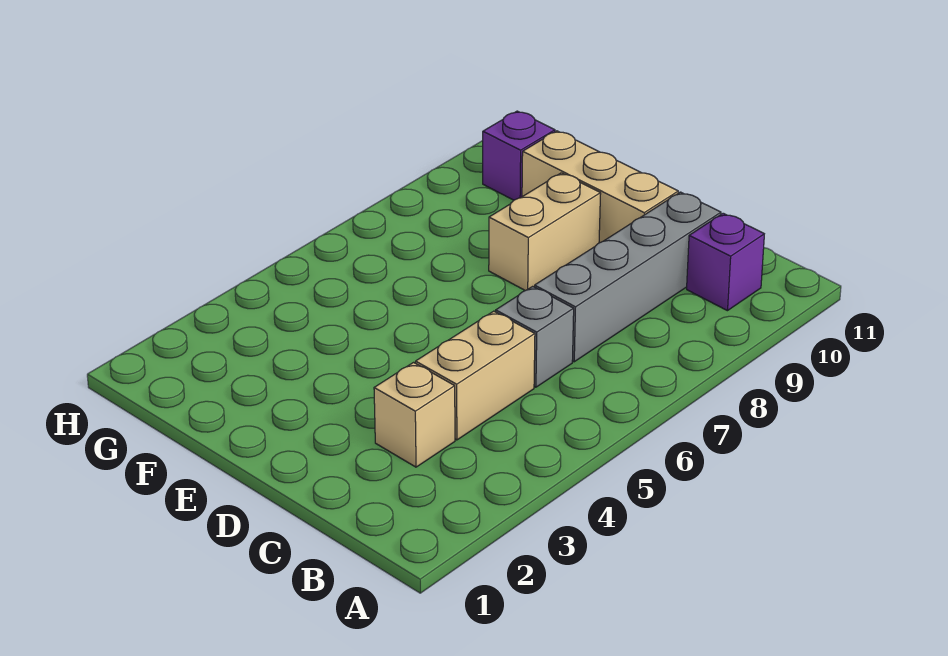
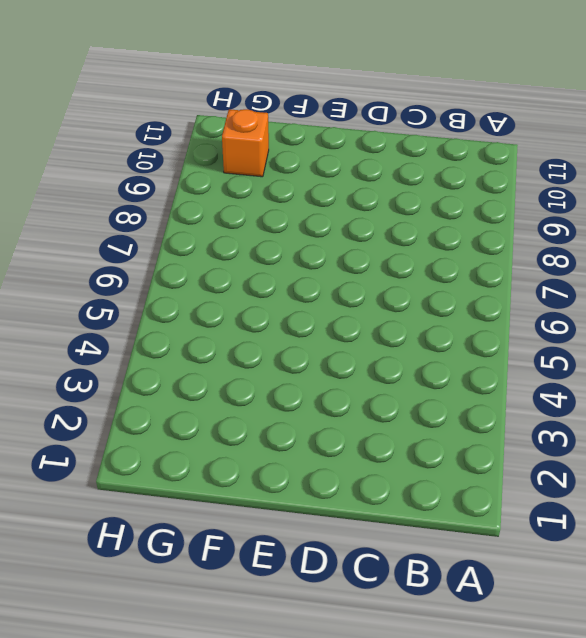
orange brick G10 level 1 -> purple brick G10 level 1
none -> purple brick B10 level 1
none -> tan brick C3 level 1

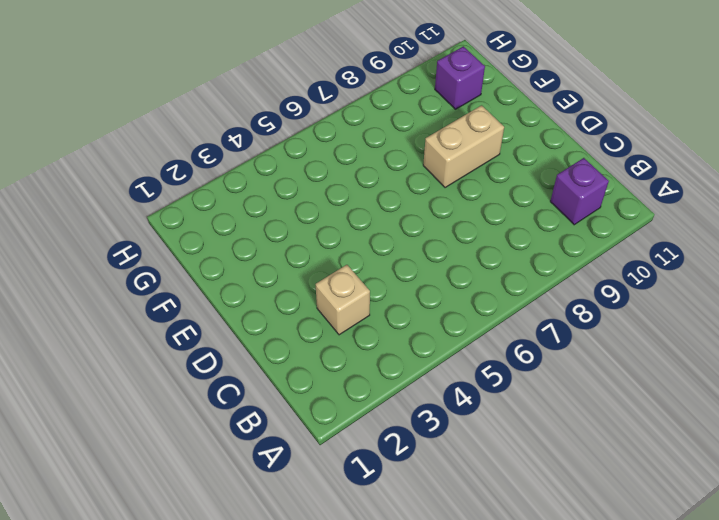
none -> tan brick C4:C5 level 1
none -> grey brick C6 level 1

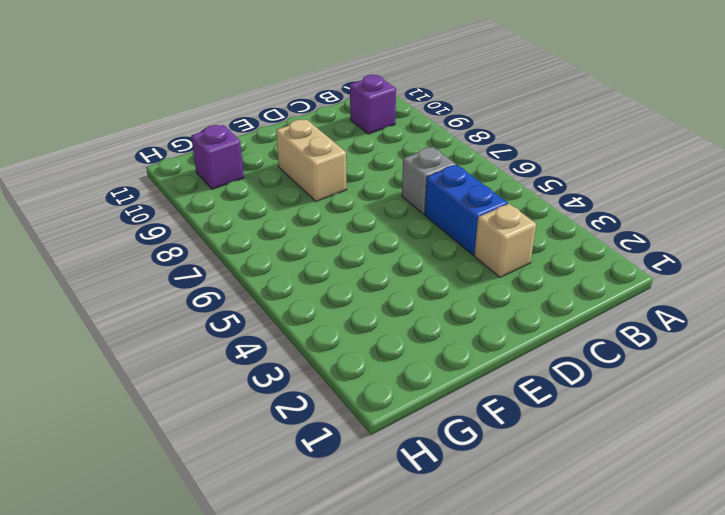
blue brick C4:C5 level 1 -> tan brick C4:C5 level 1
none -> grey brick C7:C10 level 1
none -> tan brick D10:F10 level 1

